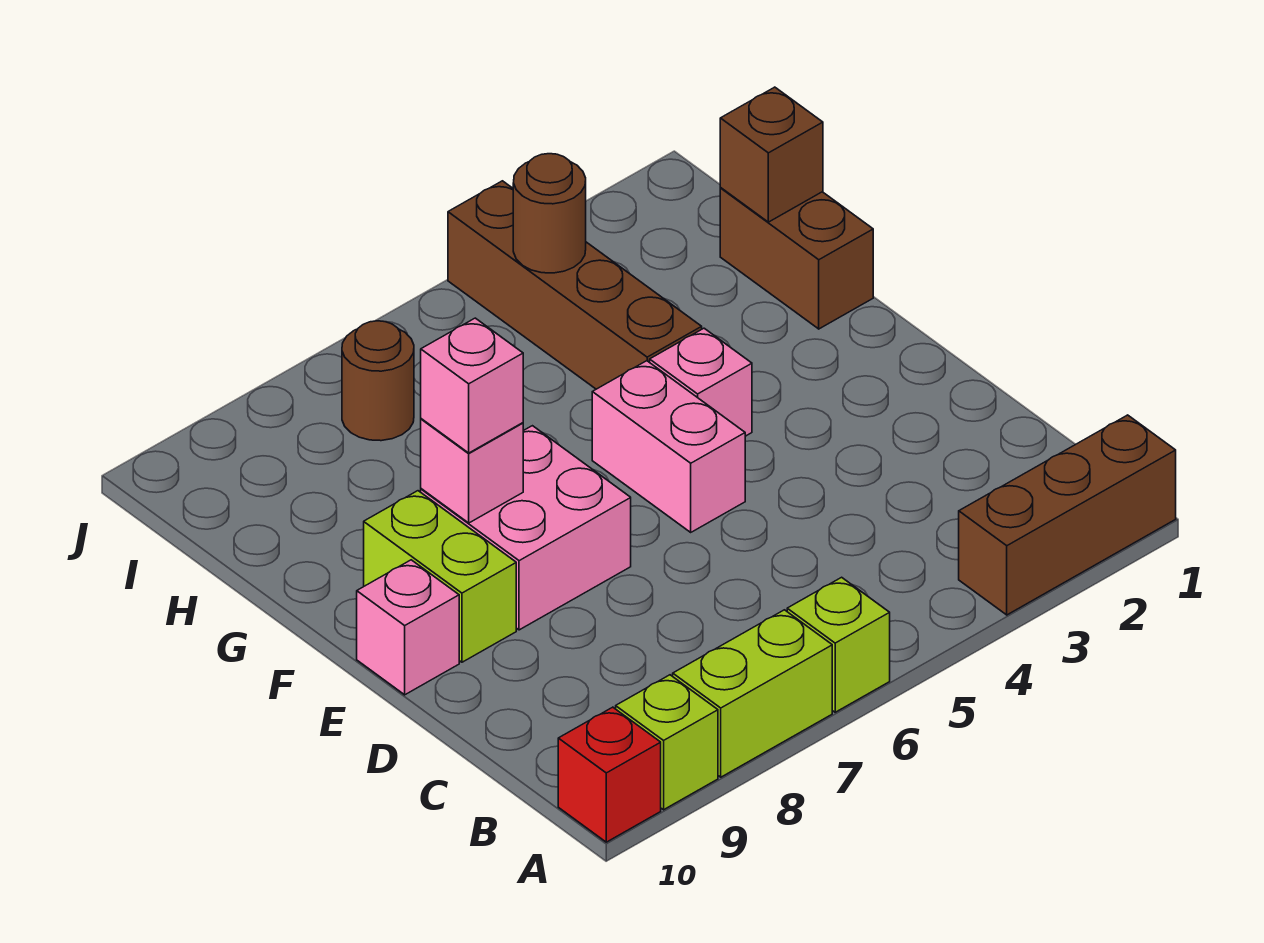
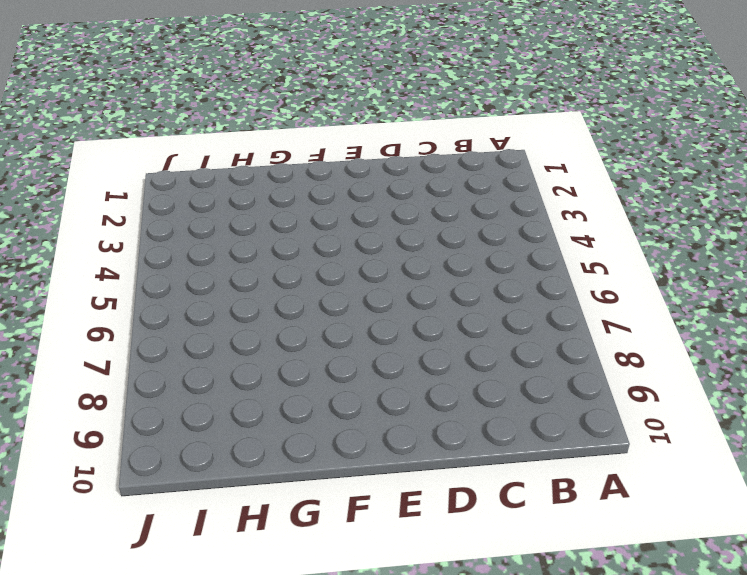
none -> brown brick A1:A3 level 1
none -> lime brick A6 level 1
none -> lime brick A7:A8 level 1

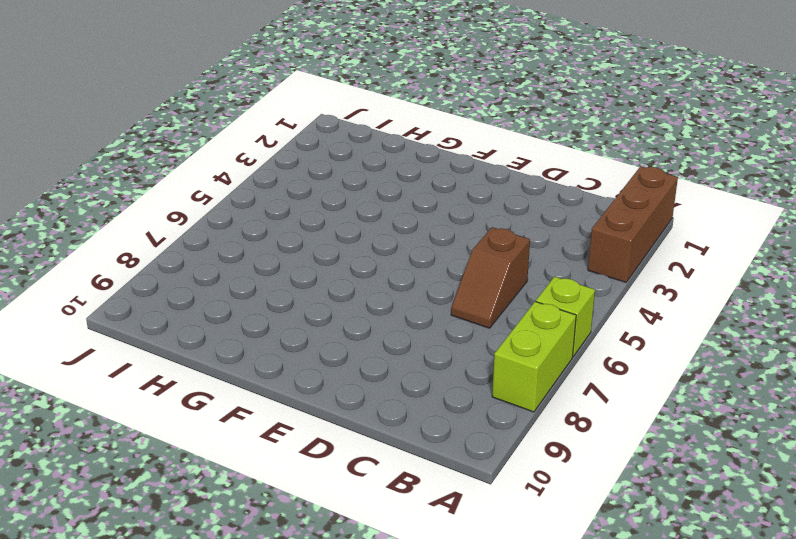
brown slope C5:C6 level 1 top 5 -> none
none -> lime brick A9 level 1
none -> red brick A10 level 1
none -> pink brick E5:F5 level 1

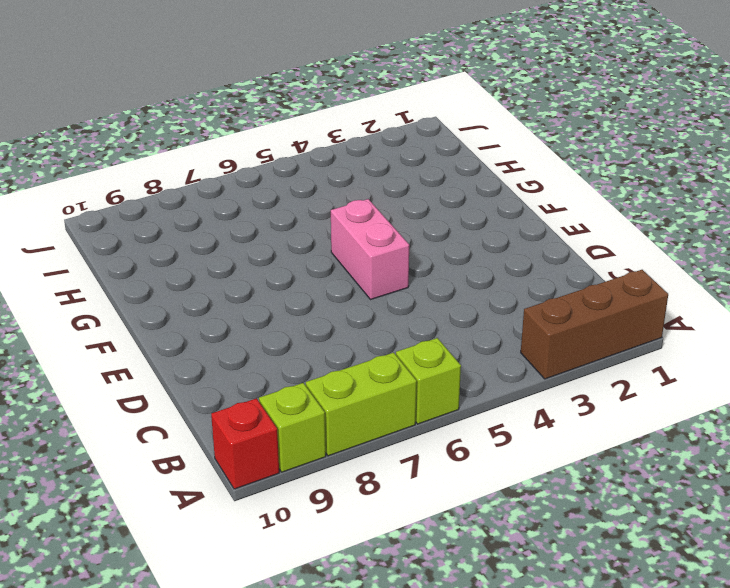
none -> pink brick E7:F8 level 1
none -> lime brick E9:F9 level 1
none -> pink brick E10 level 1

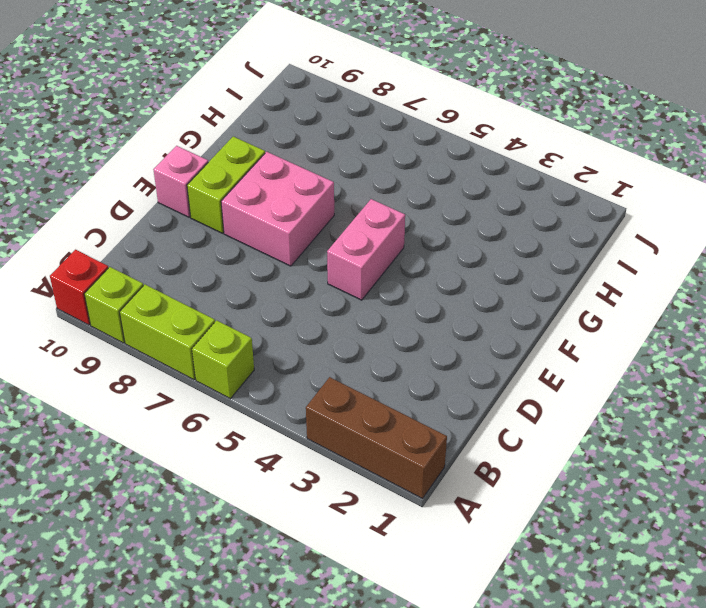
none -> pink brick F4 level 1
none -> brown brick G1:H1 level 1
none -> brown brick G4:J4 level 1

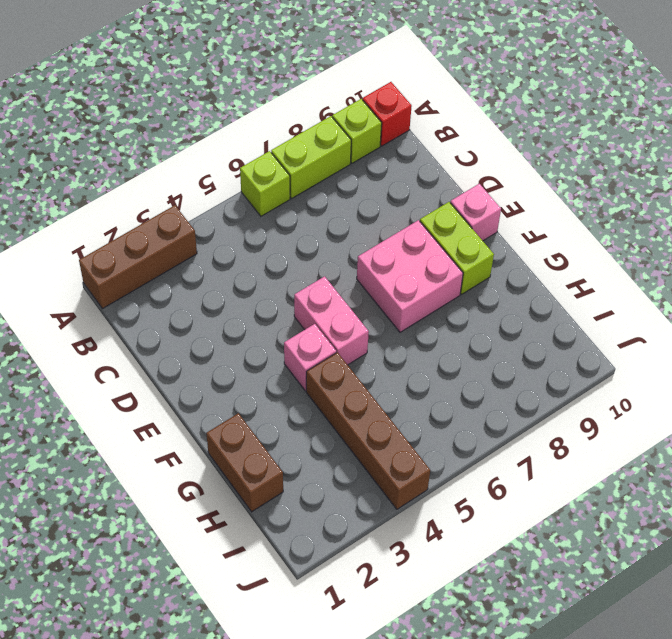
none -> brown round brick I7 level 1
none -> pink brick F8 level 2
none -> brown brick H1 level 2

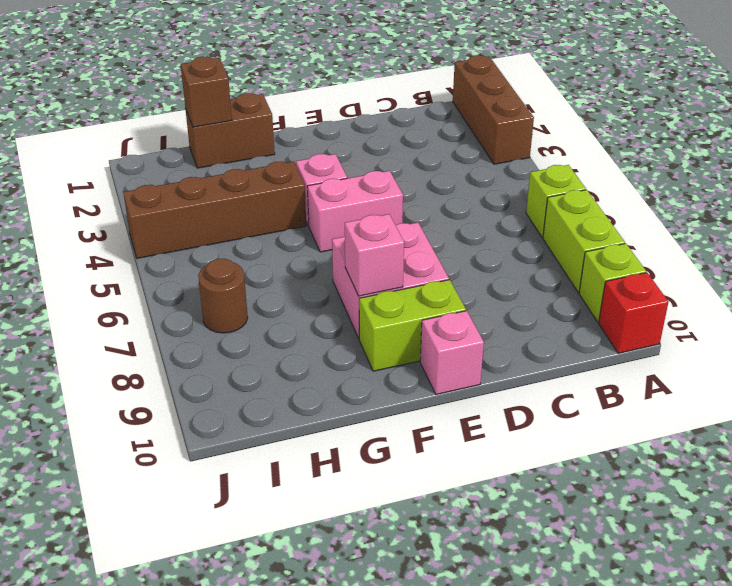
none -> brown round brick I4 level 2
none -> pink brick F8 level 3

